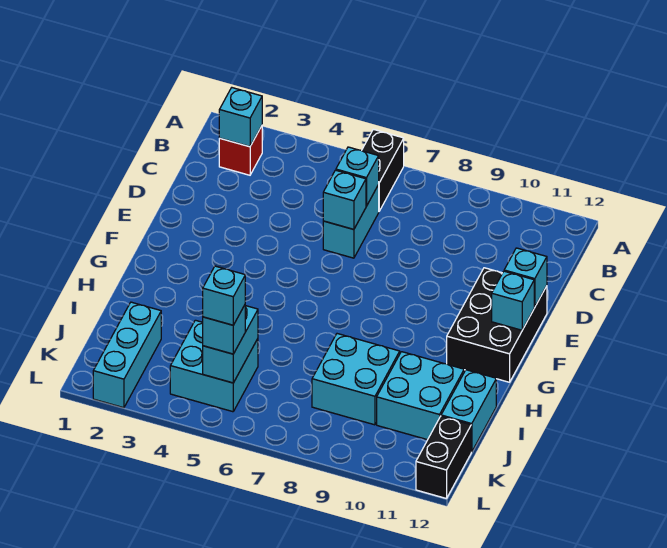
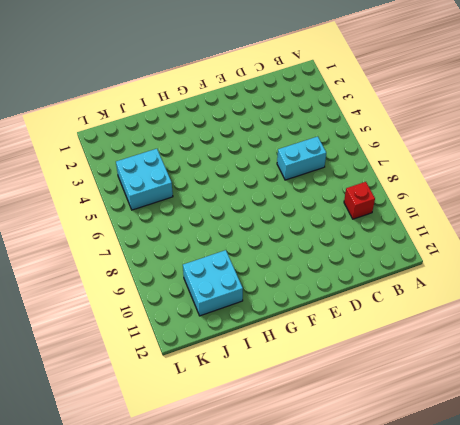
red brick B9 level 1 -> red brick B2 level 1
none -> black brick A6:B6 level 1
none -> black brick E11:G12 level 1
none -> cyan brick I8:J9 level 1

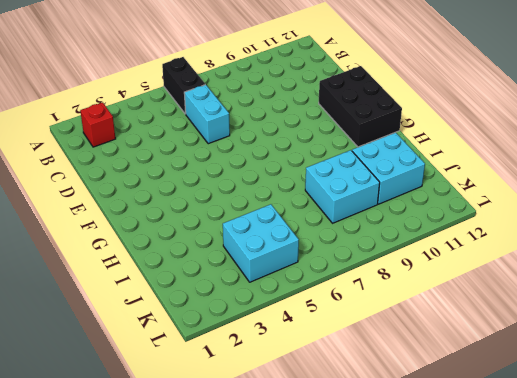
none -> cyan brick I12:J12 level 1
none -> cyan brick J2:L2 level 1
none -> black brick K12:L12 level 1

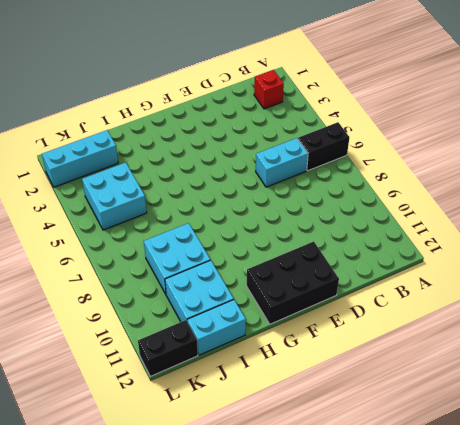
none -> cyan brick B2 level 2
none -> cyan brick C6 level 2
none -> cyan brick D6 level 2

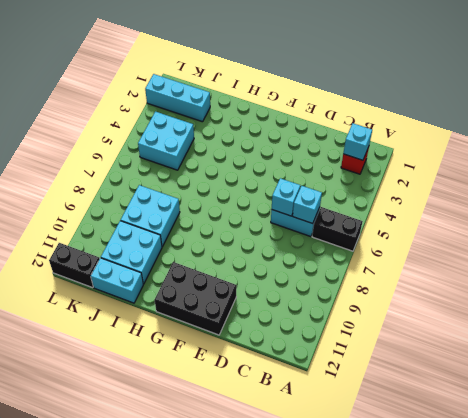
none -> cyan brick E12 level 2
none -> cyan brick F12 level 2
none -> cyan brick J5:K5 level 2

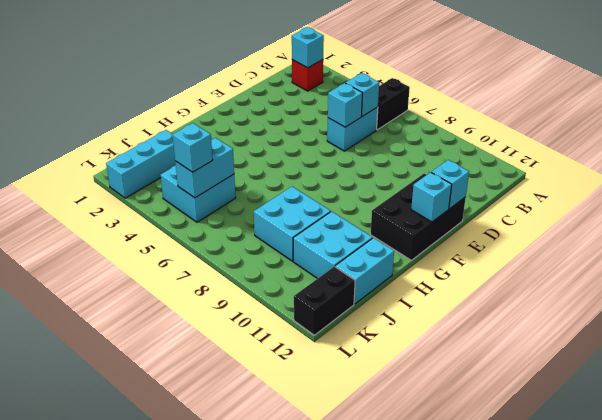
none -> cyan brick K5 level 4

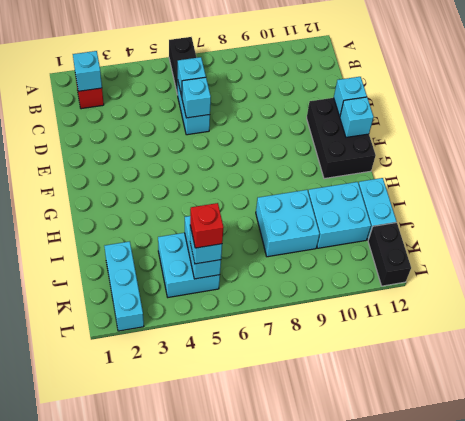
red brick K5 level 4 -> cyan brick K5 level 4

